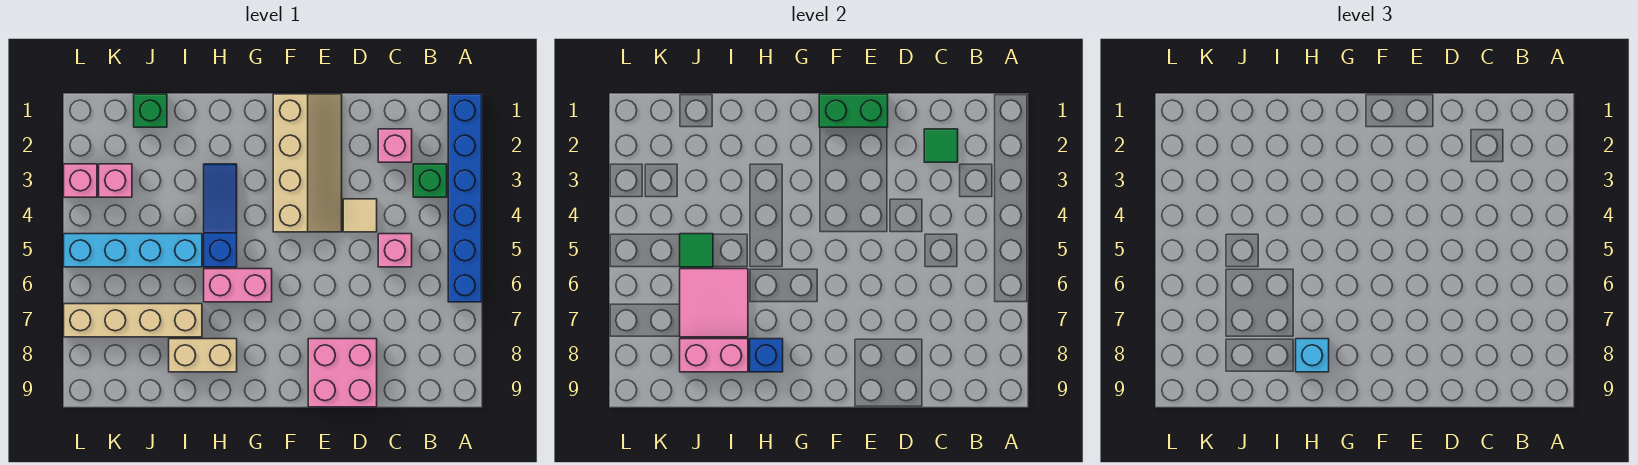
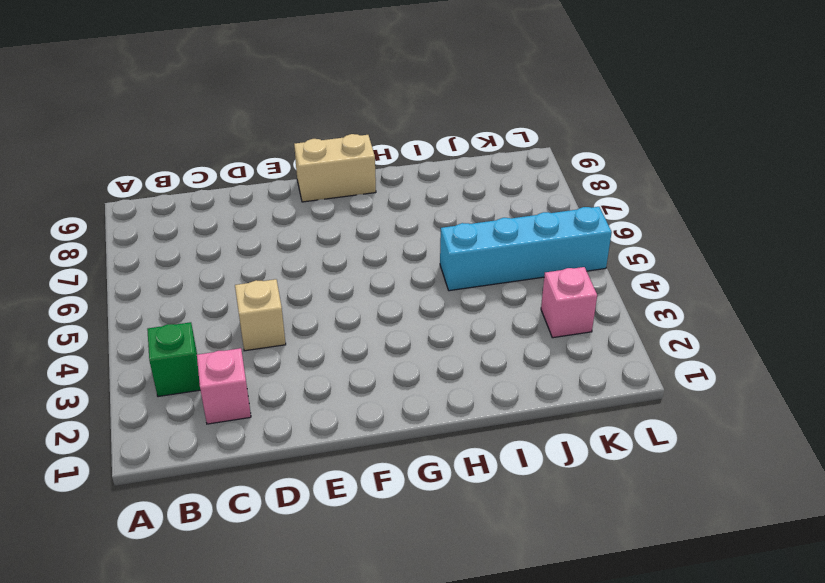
tan brick D4 level 1 -> tan tile D4 level 1
tan brick F9:G9 level 1 -> tan brick H8:I8 level 1
none -> blue brick A1:A6 level 1
none -> pink brick C5 level 1
none -> pink brick D8:E9 level 1

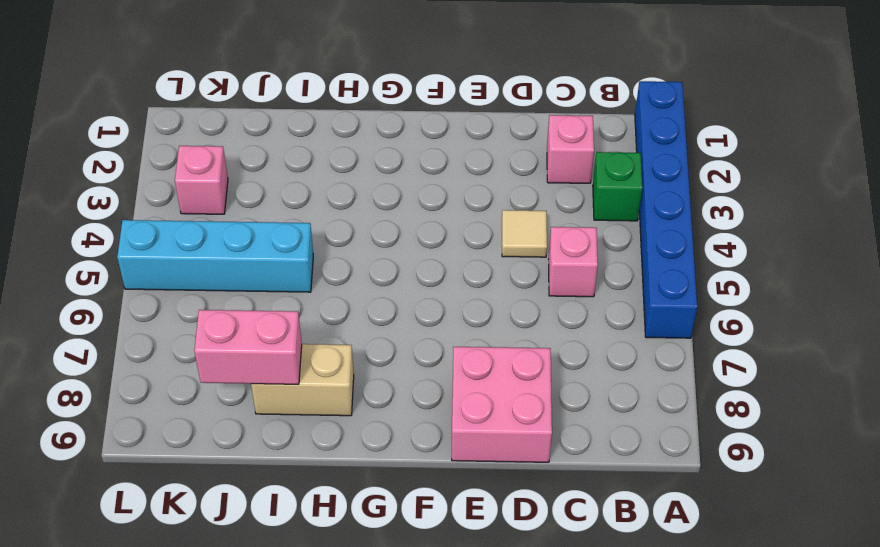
none -> tan slope E1:F4 level 1 top F
none -> pink brick G6:H6 level 1
none -> blue slope H3:H5 level 1 top 5

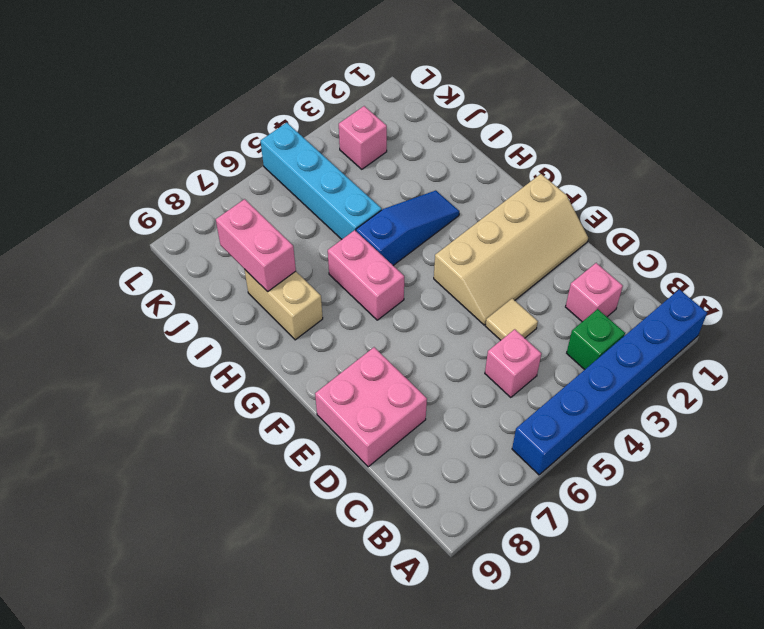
none -> tan brick I7:L7 level 1
none -> green brick J1 level 1
none -> pink brick L3 level 1

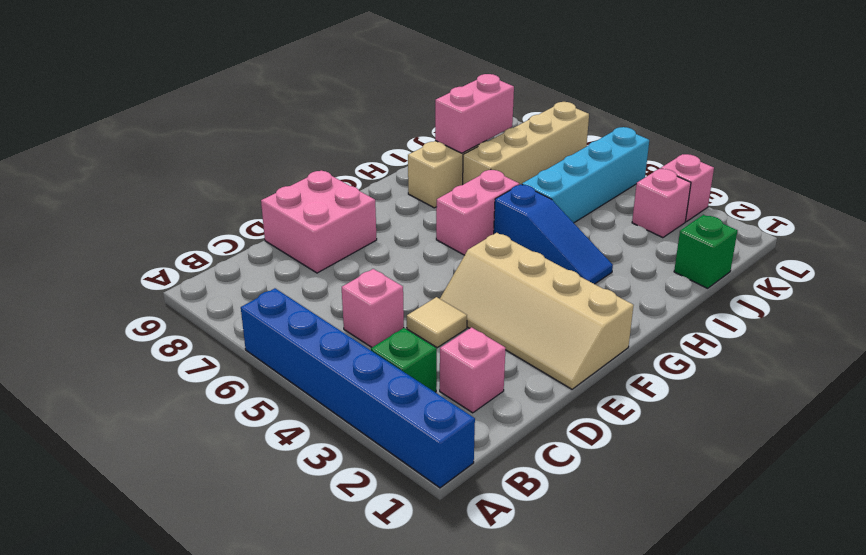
none -> green tile C2 level 2
none -> green brick E1:F1 level 2
none -> blue brick H8 level 2

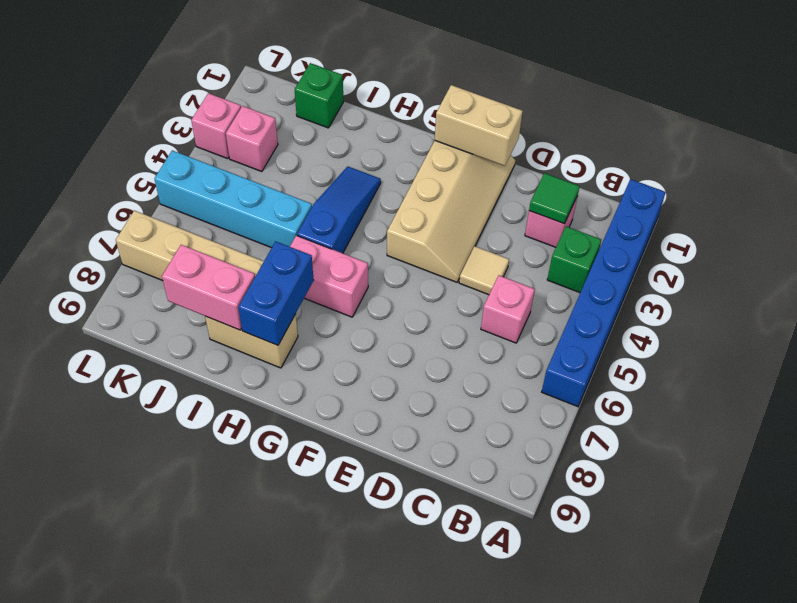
tan brick E1:F1 level 2 -> green brick E1:F1 level 2
blue brick H7:H8 level 2 -> blue brick H8 level 2
none -> pink brick D8:E9 level 1
none -> pink tile I6:J7 level 2
none -> green tile J5 level 2

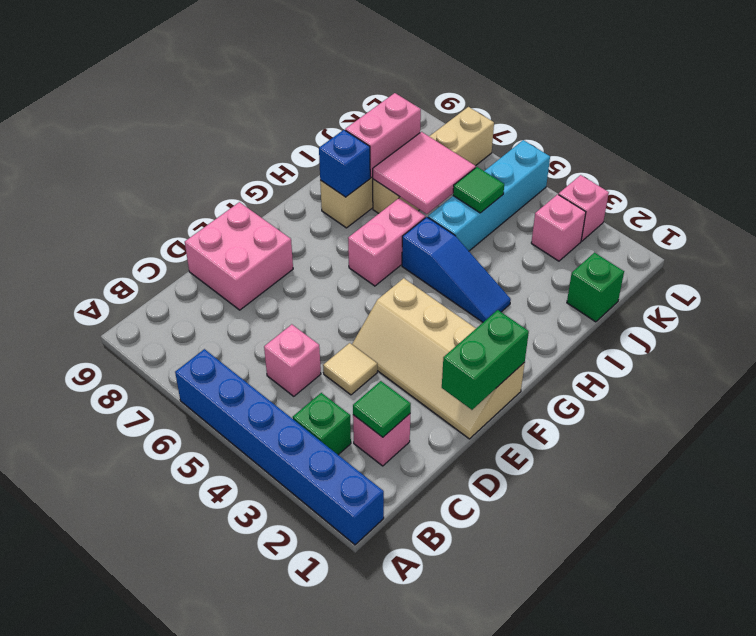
none -> cyan brick H8 level 3

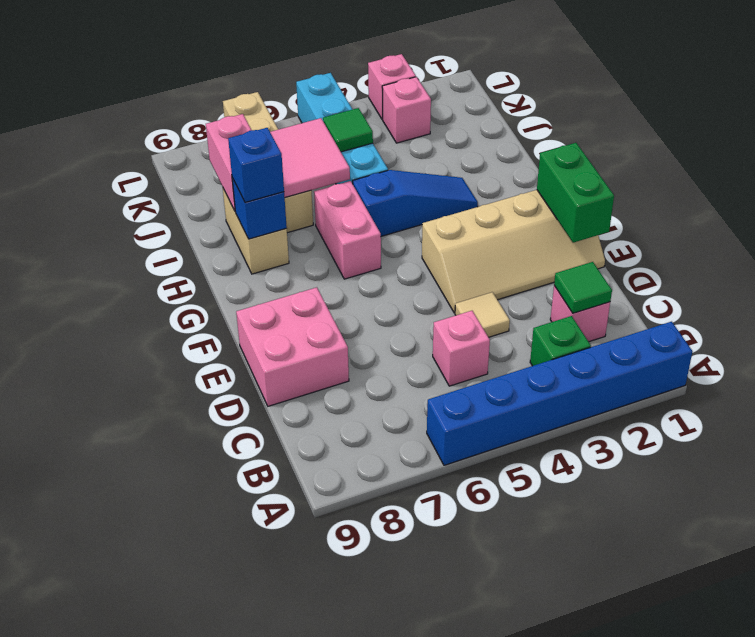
blue brick H8 level 3 -> cyan brick H8 level 3
none -> green brick J1 level 1

